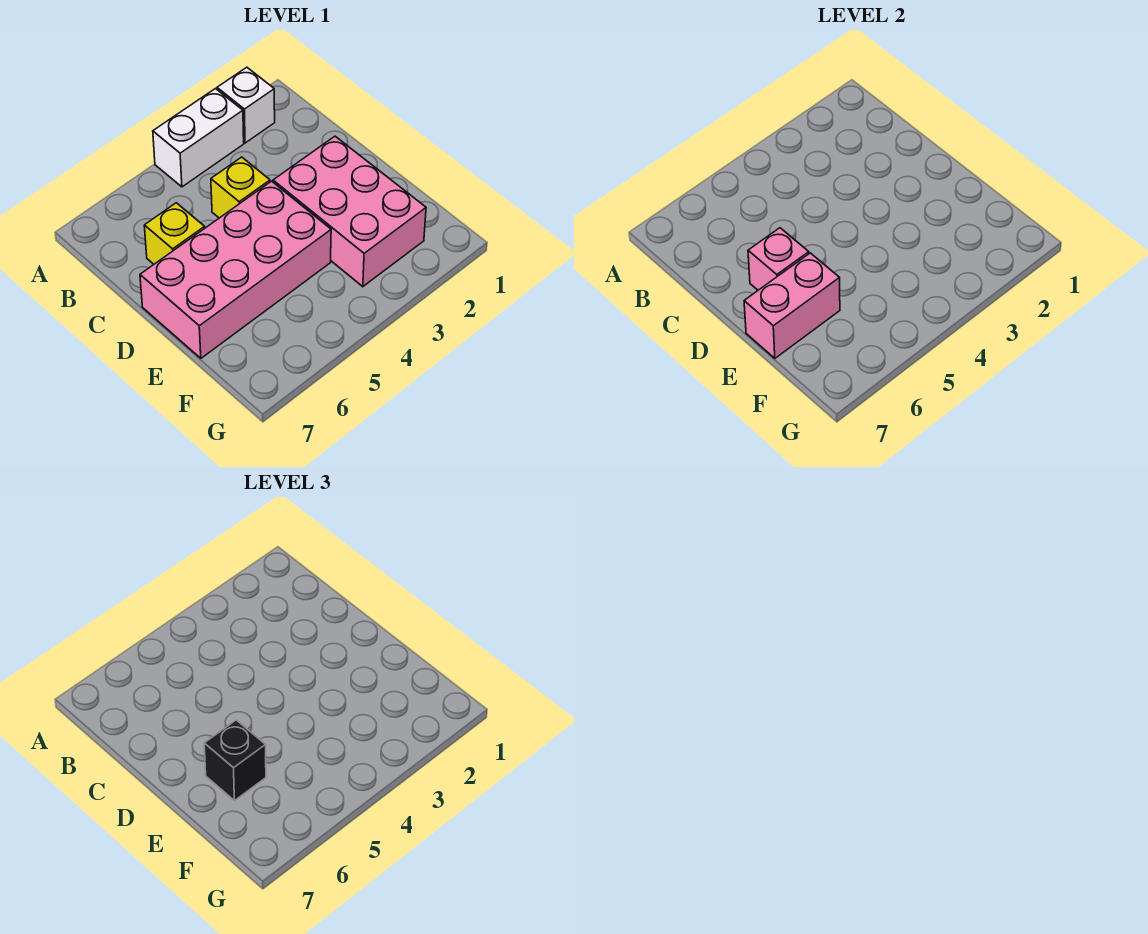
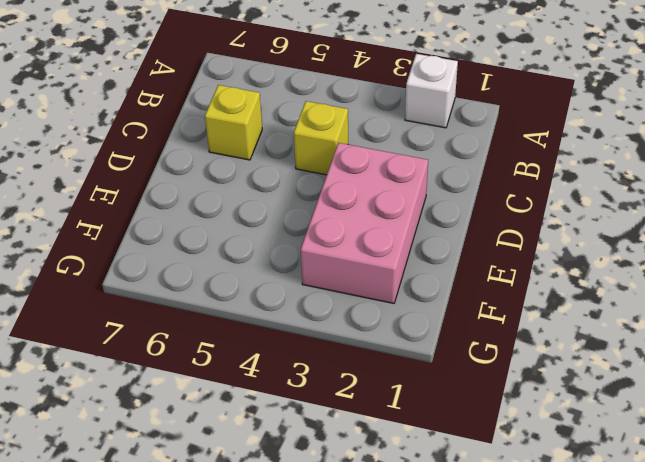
none -> white brick A3:A4 level 1
none -> pink brick D4:E7 level 1

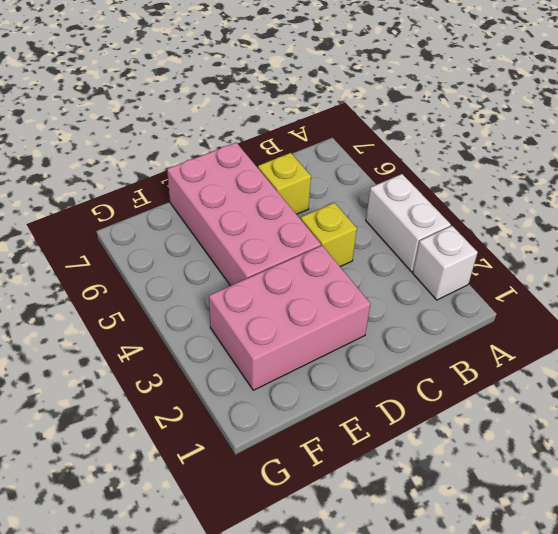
none -> pink brick D6 level 2
none -> pink brick E6:E7 level 2

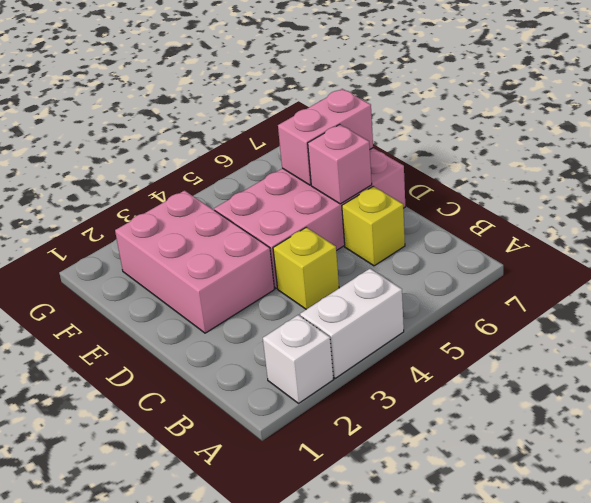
none -> black brick E6 level 3

